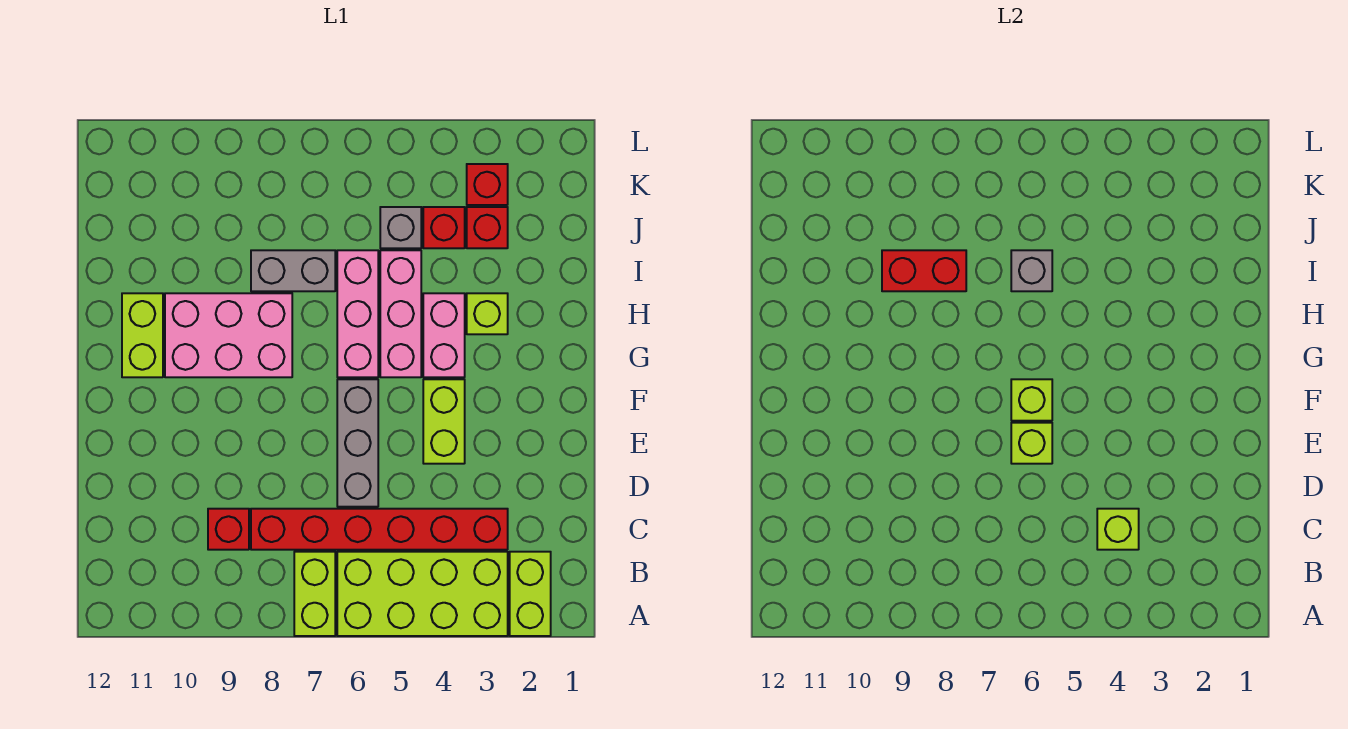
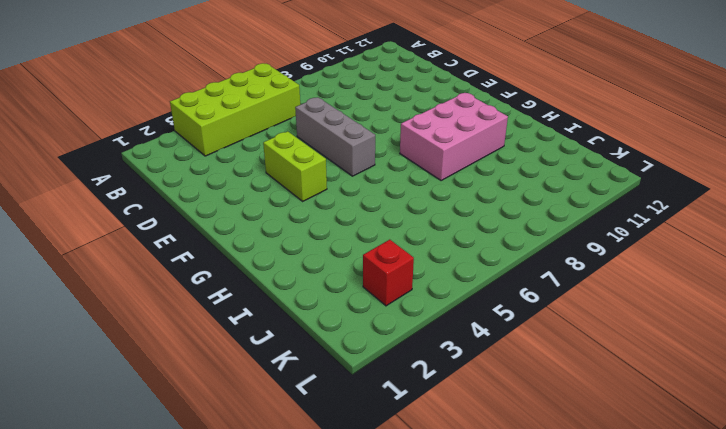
none -> lime brick A2:B2 level 1
none -> lime brick A7:B7 level 1
none -> red brick C3:C8 level 1

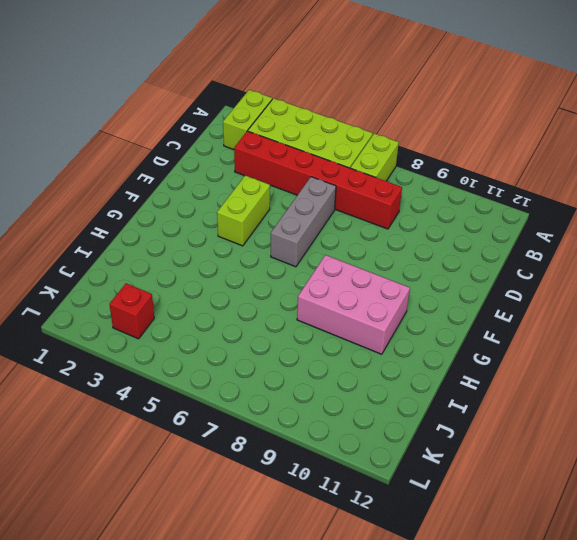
none -> red brick C9 level 1
none -> pink brick G4:H4 level 1
none -> pink brick G5:I5 level 1

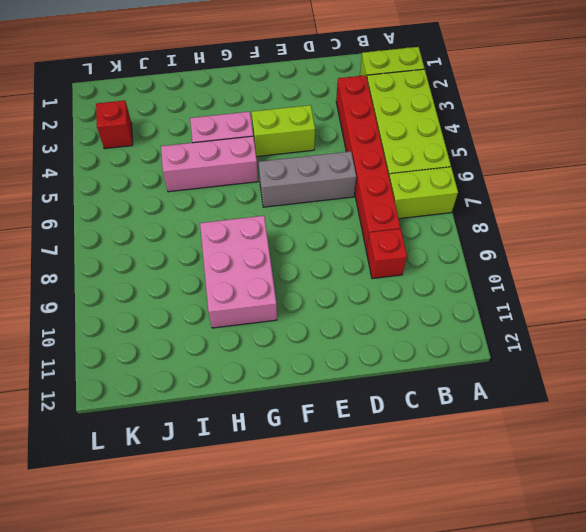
none -> pink brick G6:I6 level 1
none -> lime brick G11:H11 level 1
none -> lime brick H3 level 1

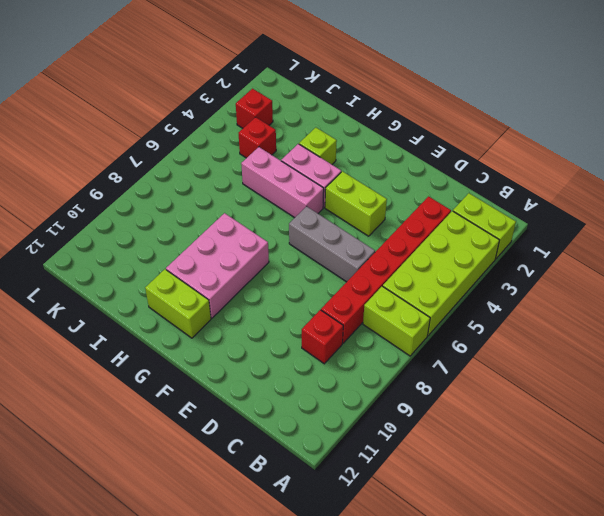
none -> pink brick G6:I6 level 1
none -> grey brick I7:I8 level 1
none -> red brick J3 level 1

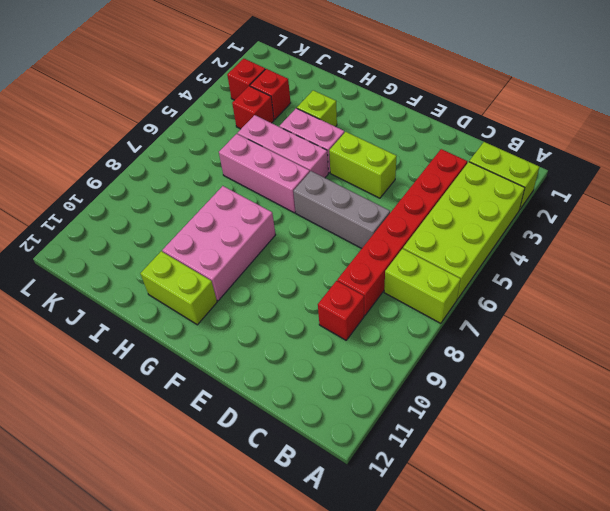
none -> grey brick I7:I8 level 1
none -> grey brick J5 level 1
none -> lime brick C4 level 2

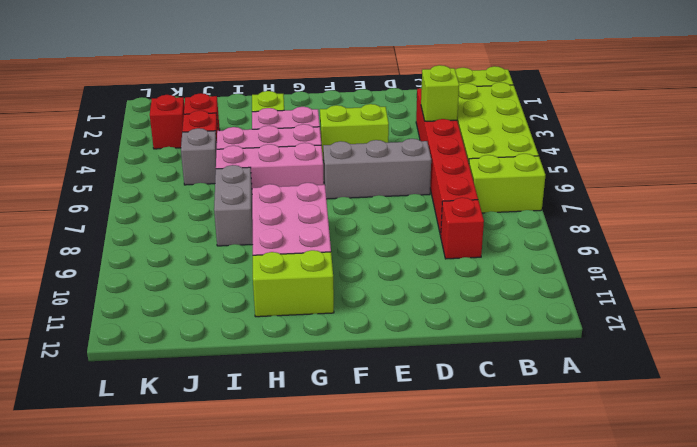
none -> lime brick E6 level 2
none -> lime brick F6 level 2
none -> grey brick I6 level 2

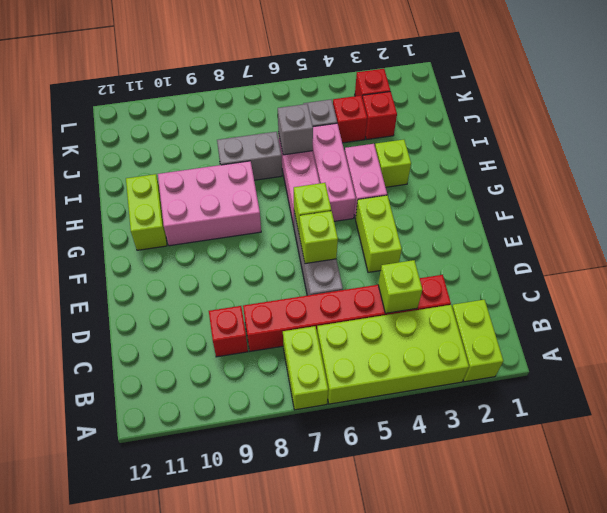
none -> red brick I8:I9 level 2

